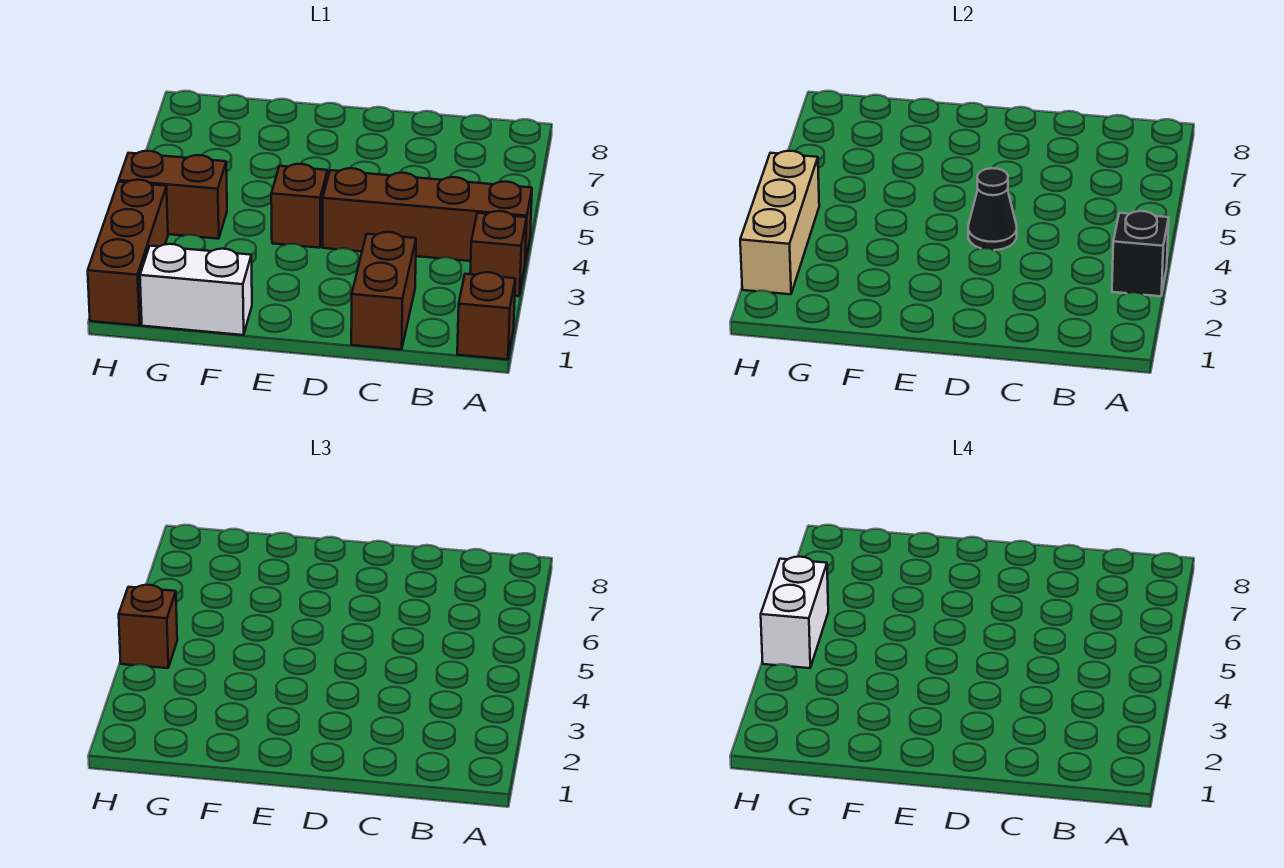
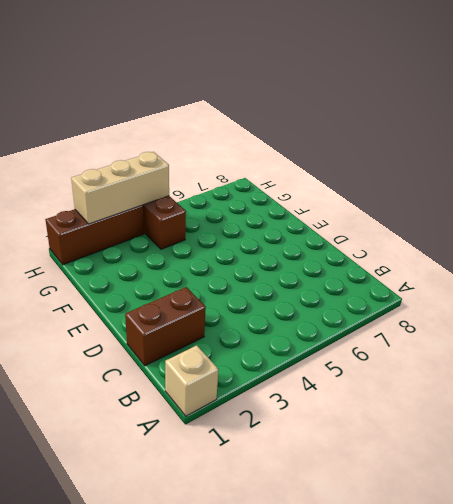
tan brick A1 level 1 -> brown brick A1 level 1
none -> brown brick A3 level 1
none -> brown brick A4:D4 level 1
none -> brown brick E4 level 1

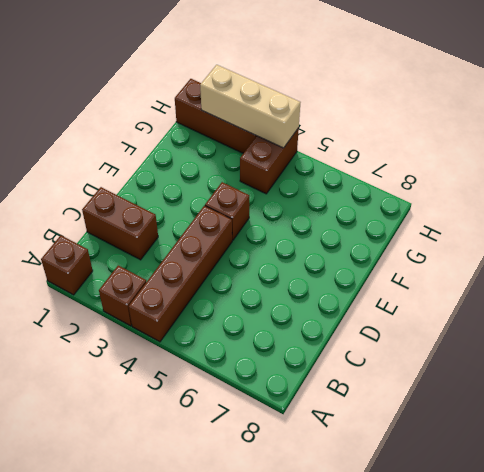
none -> white brick F1:G1 level 1
none -> black brick A3 level 2
none -> black cone D4 level 2

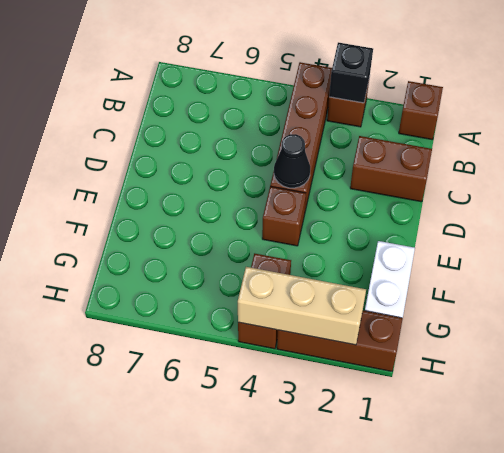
none -> brown brick H4 level 3
none -> white brick H4:H5 level 4

